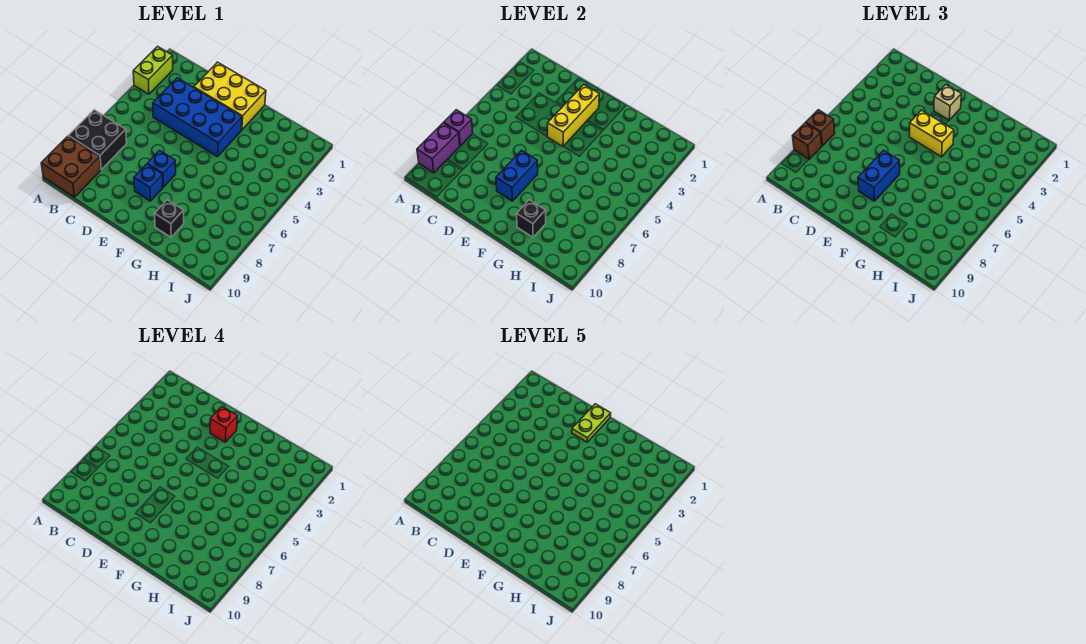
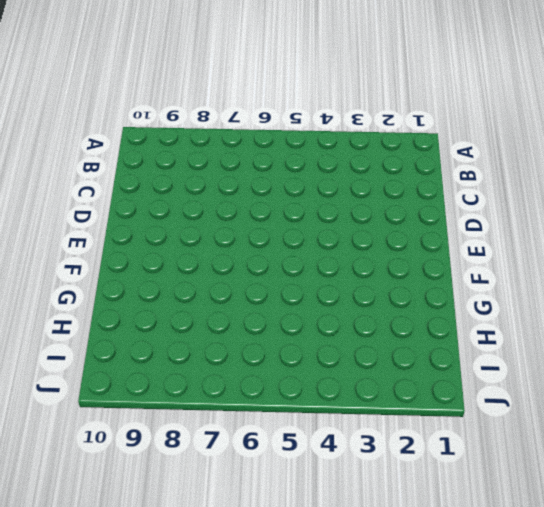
none -> lime brick A2:A3 level 1
none -> black brick A7:B8 level 1
none -> brown brick A9:B10 level 1

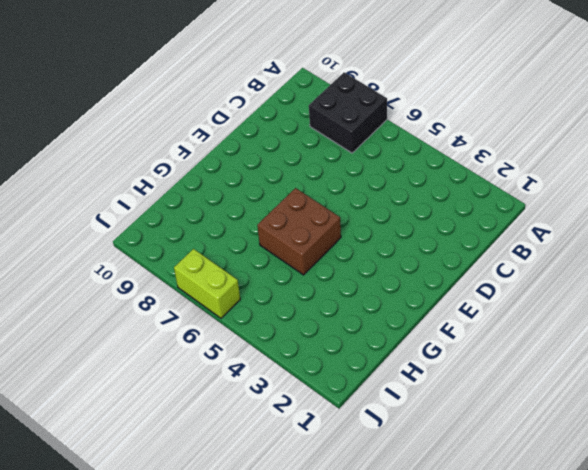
brown brick F5:G6 level 1 -> brown brick A9:B10 level 1
lime brick J6:J7 level 1 -> lime brick A2:A3 level 1
none -> blue brick C3:F4 level 1
none -> yellow brick D1:F2 level 1
none -> blue brick E7 level 1

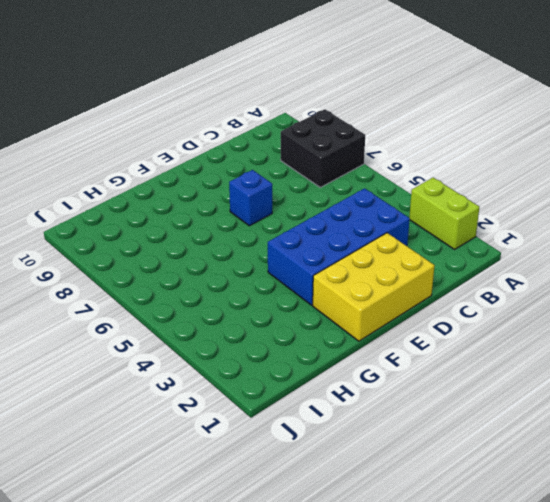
none -> brown brick A9:B10 level 1
none -> blue brick E8 level 1
none -> black brick G9 level 1

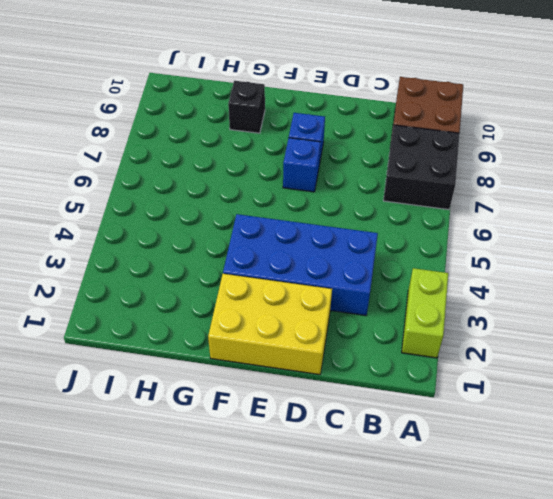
none -> purple brick A7 level 2
none -> purple brick A8:A9 level 2
none -> yellow brick E2:E4 level 2

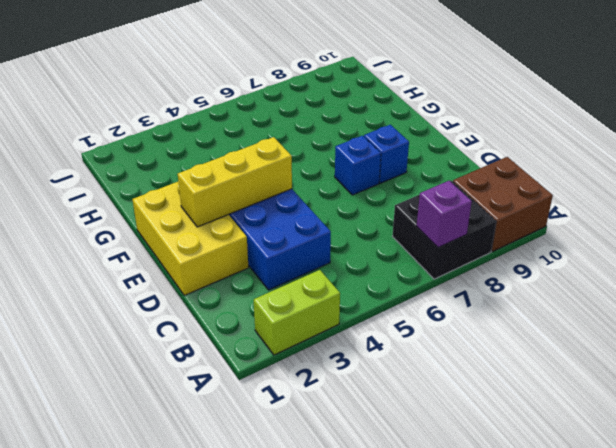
none -> black brick G9 level 1
none -> purple brick A8:A9 level 2
none -> blue brick E7:E8 level 2

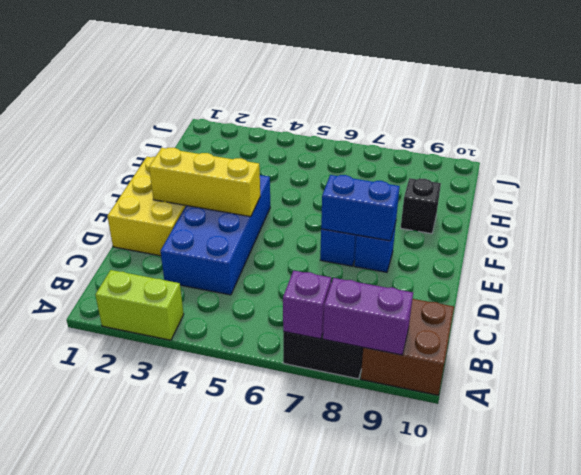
none -> black brick G9 level 2
none -> brown brick A7 level 3
none -> brown brick A8 level 3

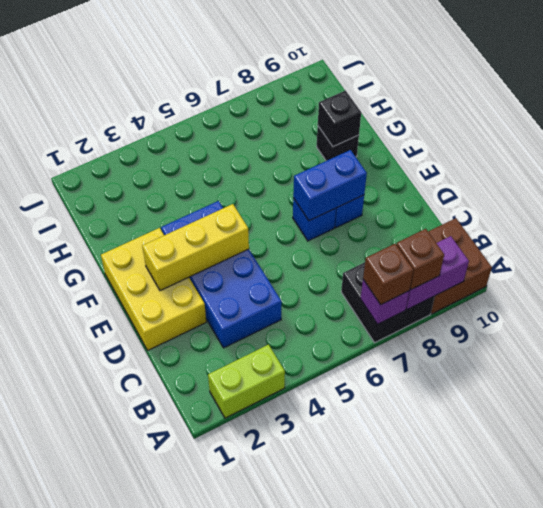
none -> tan brick E2 level 3
none -> yellow brick E4:F4 level 3
none -> blue brick E7:E8 level 3

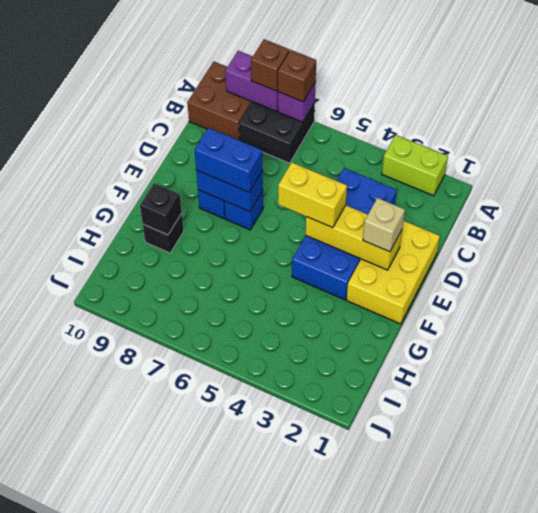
yellow brick E4:E5 level 3 -> yellow brick E4:F4 level 3
none -> red brick E2 level 4
none -> lime plate E1:E2 level 5

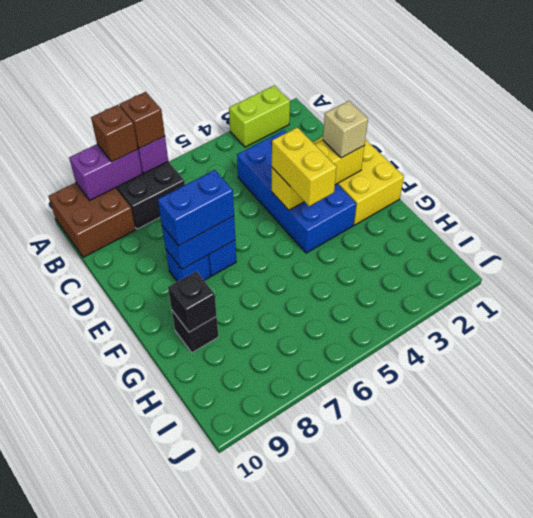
none -> red brick E2 level 4
none -> lime plate E1:E2 level 5

